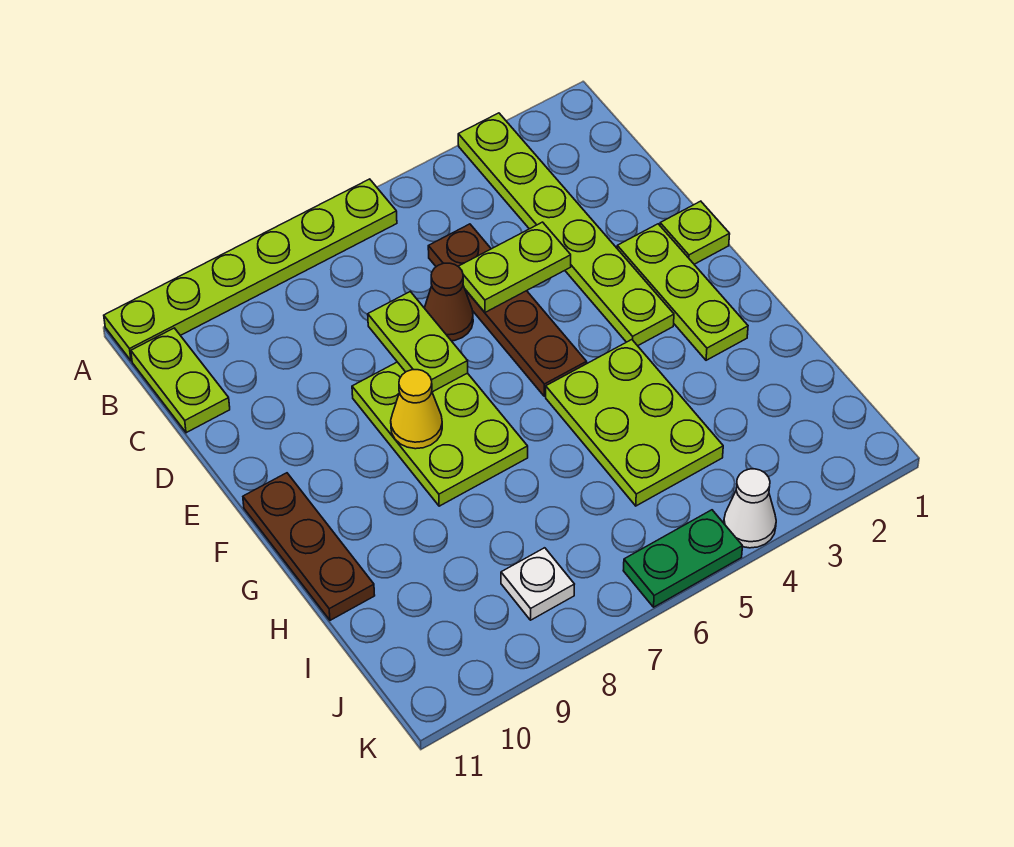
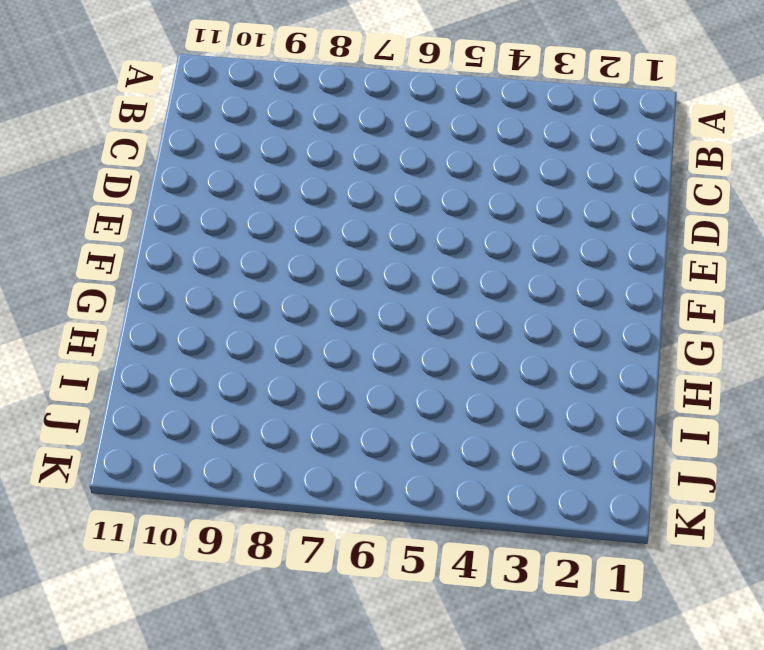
none -> lime plate A3:F3 level 1
none -> lime plate A6:A11 level 1
none -> lime plate B11:C11 level 1

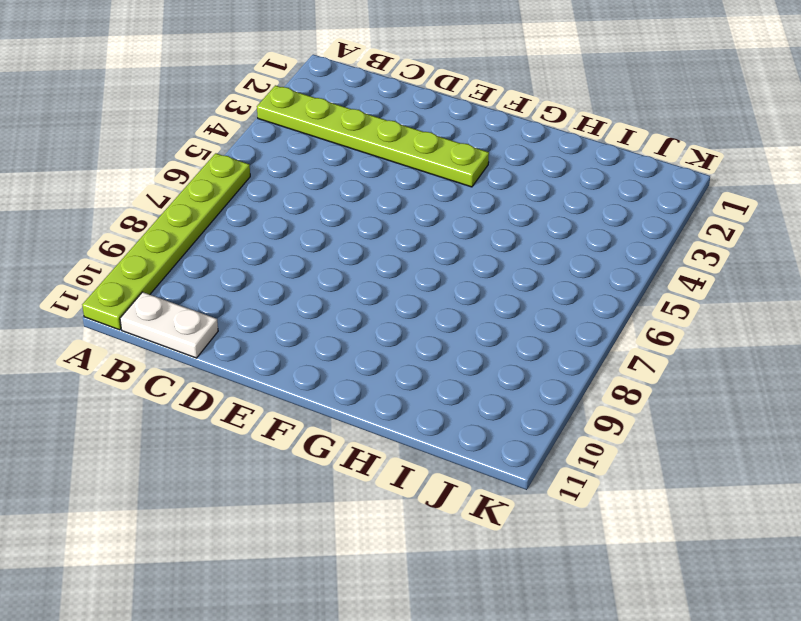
white plate B11:C11 level 1 -> lime plate B11:C11 level 1
none -> brown plate C5:F5 level 1
none -> brown cone D6 level 1
none -> lime plate E1 level 1

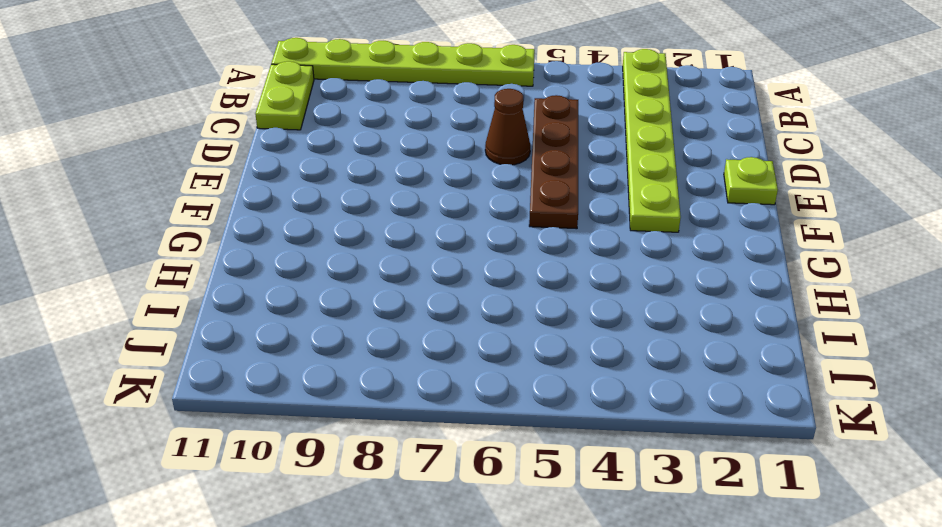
none -> lime plate E2:G2 level 1
none -> lime plate E7:G8 level 1
none -> brown plate F11:H11 level 1

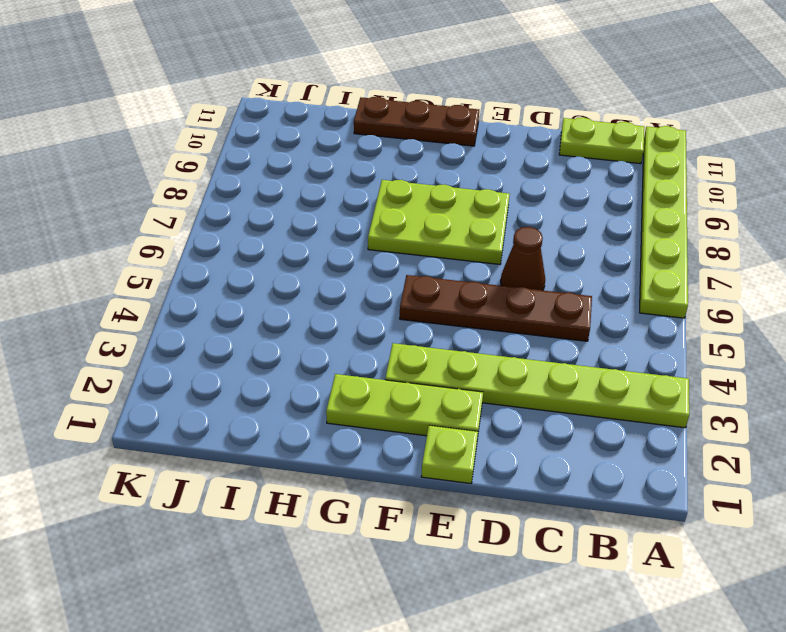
none -> lime plate G4:I5 level 1
none -> white plate J8 level 1
none -> white cone K4 level 1

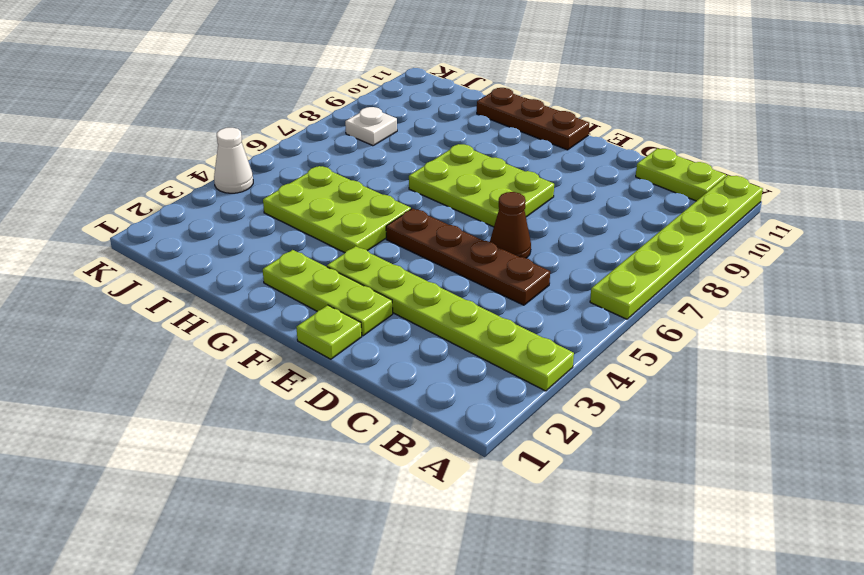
none -> green plate K5:K6 level 1
none -> lime plate D4:D5 level 2
none -> lime plate D7:E7 level 2

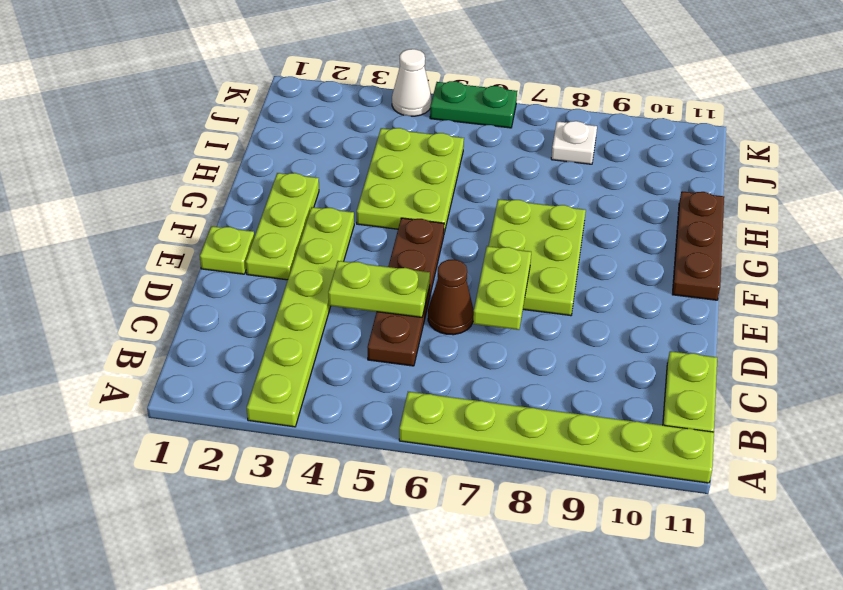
none -> yellow cone F8 level 2

